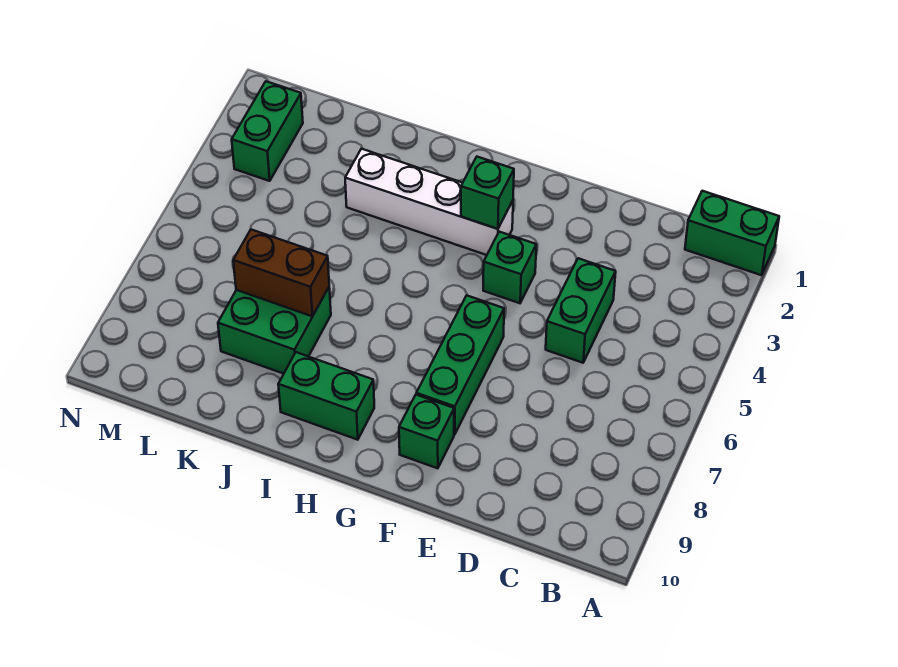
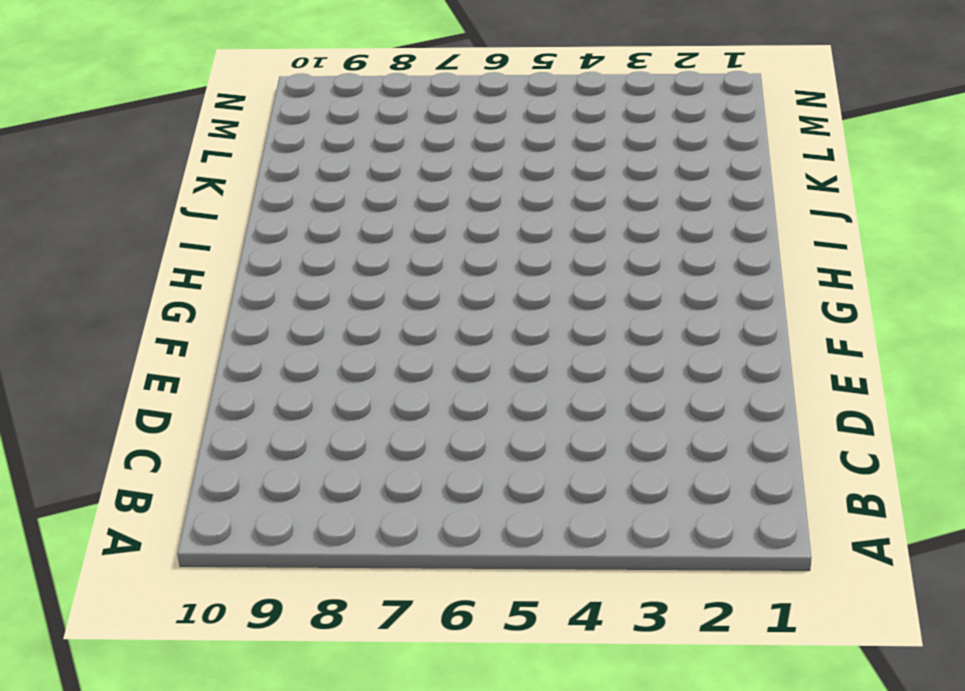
none -> green brick A1:B1 level 1
none -> green brick D4:D5 level 1

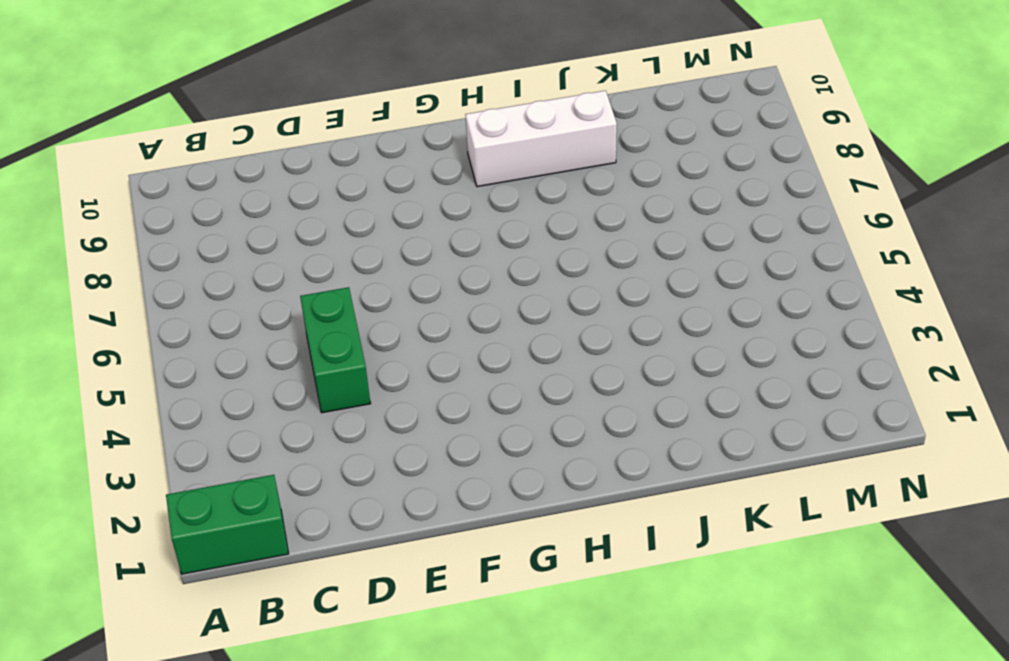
white brick H9:J9 level 1 -> green brick H9:I9 level 1
none -> green brick F4 level 1
none -> green brick F6:F8 level 1

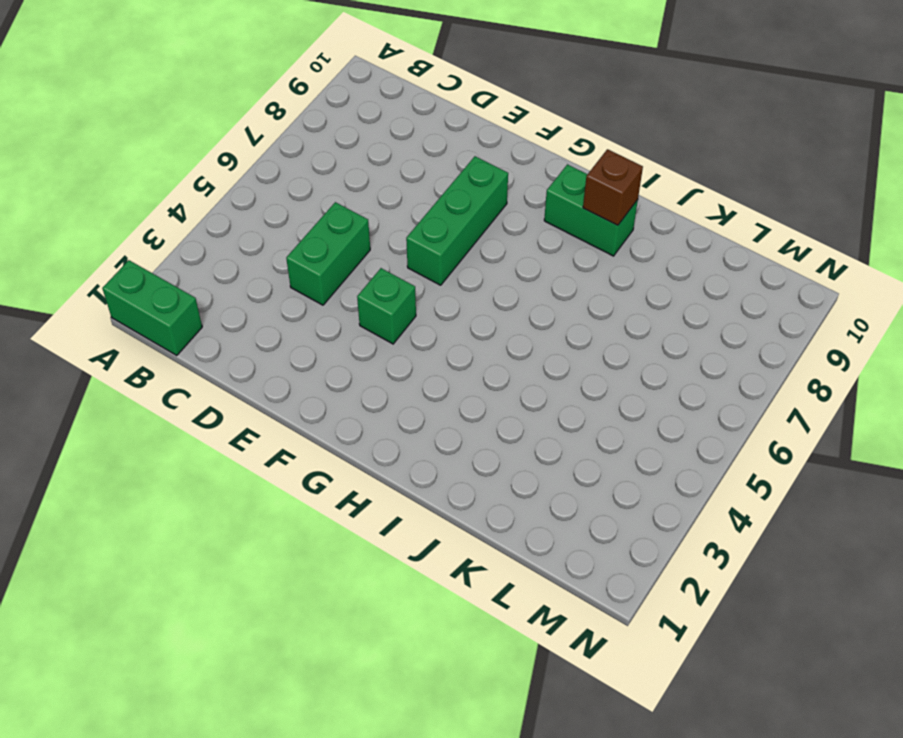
brown brick I9 level 2 -> none
none -> green brick F9 level 1
none -> white brick G3:J3 level 1

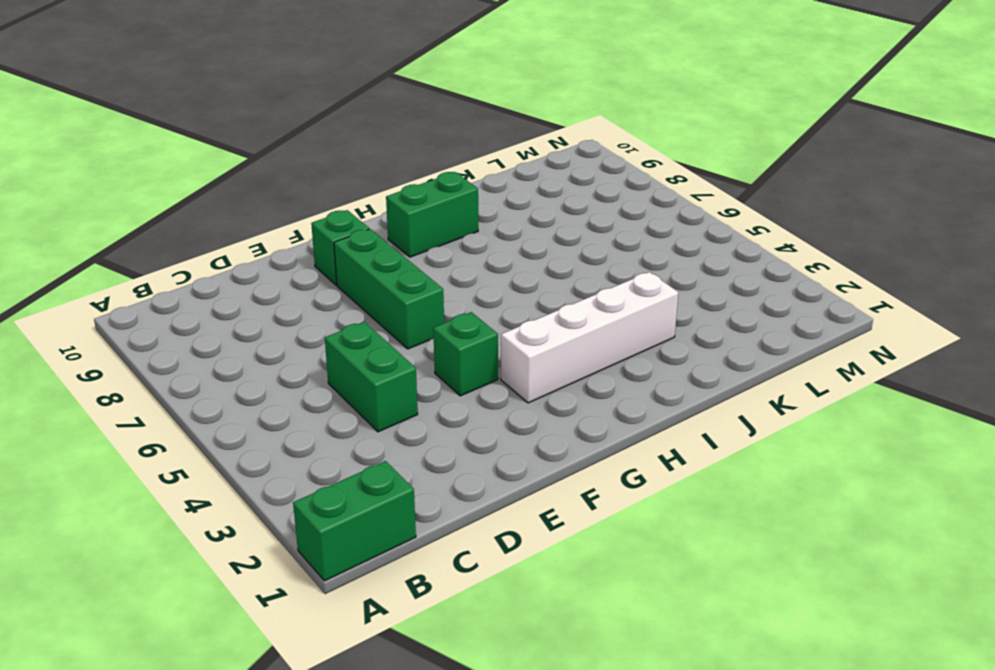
none -> green brick J7:K8 level 1
none -> green brick M2:M3 level 1

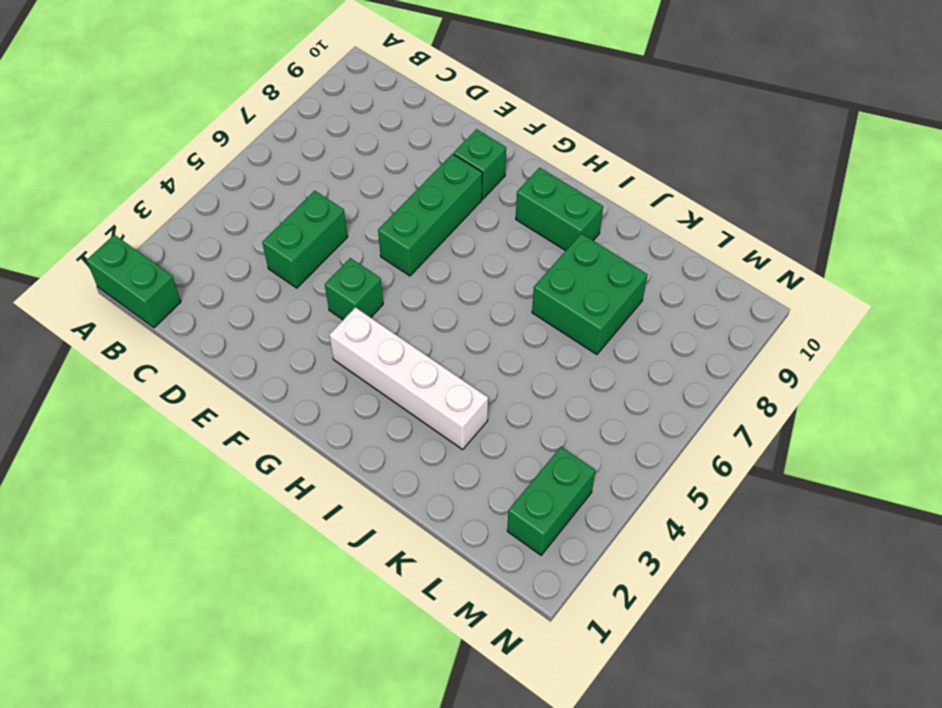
none -> green brick G3 level 2
none -> brown brick J7:K7 level 2

